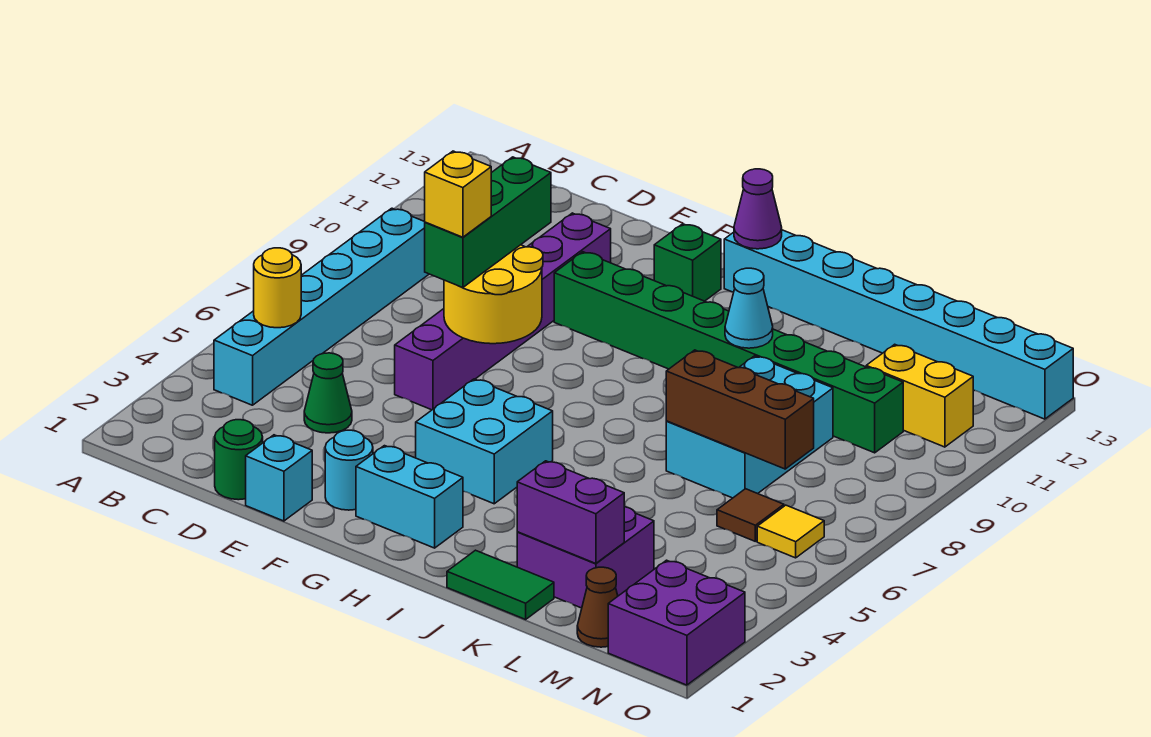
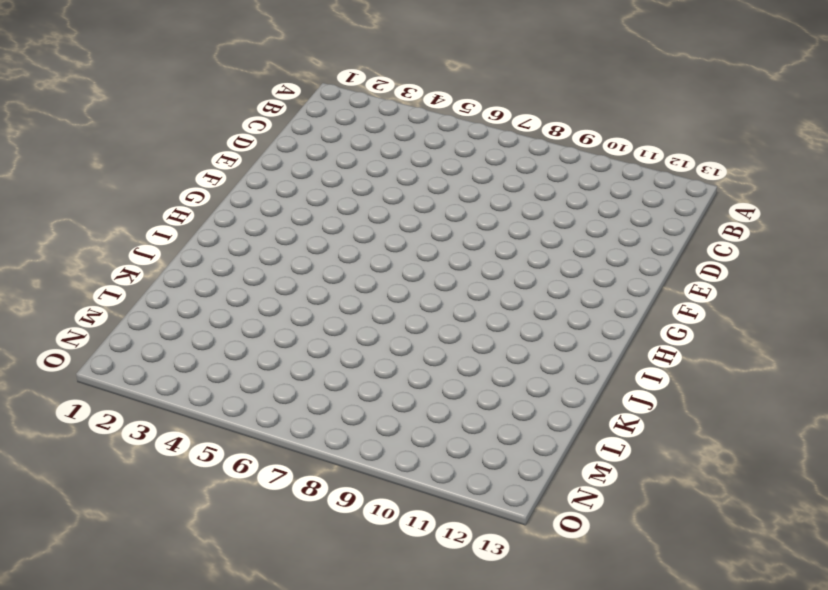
none -> cyan brick B4:B9 level 1
none -> green round brick D1 level 1
none -> green cone D4 level 1

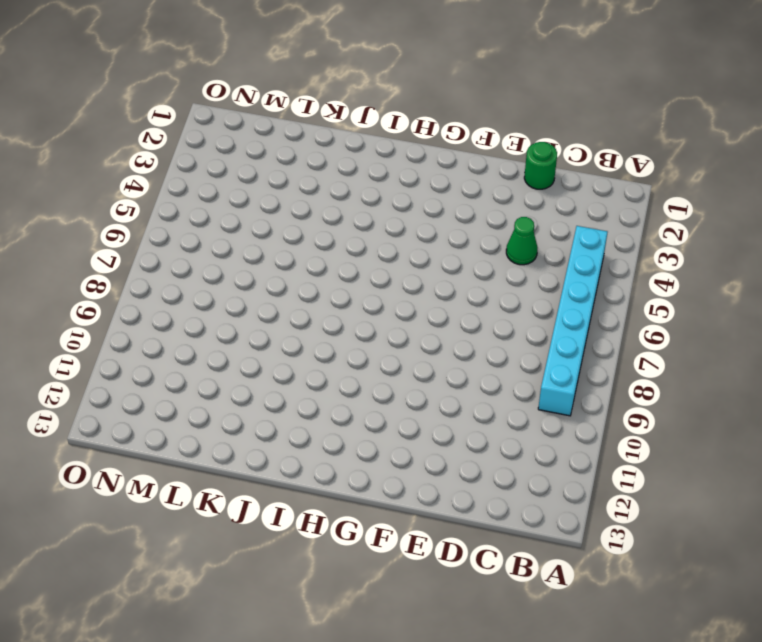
none -> cyan brick E1 level 1
none -> purple brick E6:E11 level 1
none -> cyan round brick F2 level 1

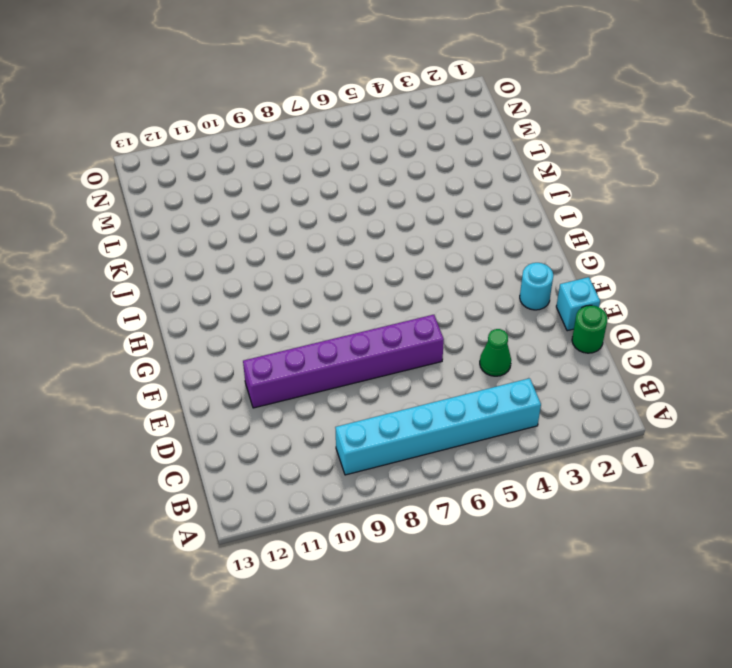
none -> green brick F10:M10 level 1
none -> cyan brick G2:H2 level 1
none -> cyan brick G4:H5 level 1

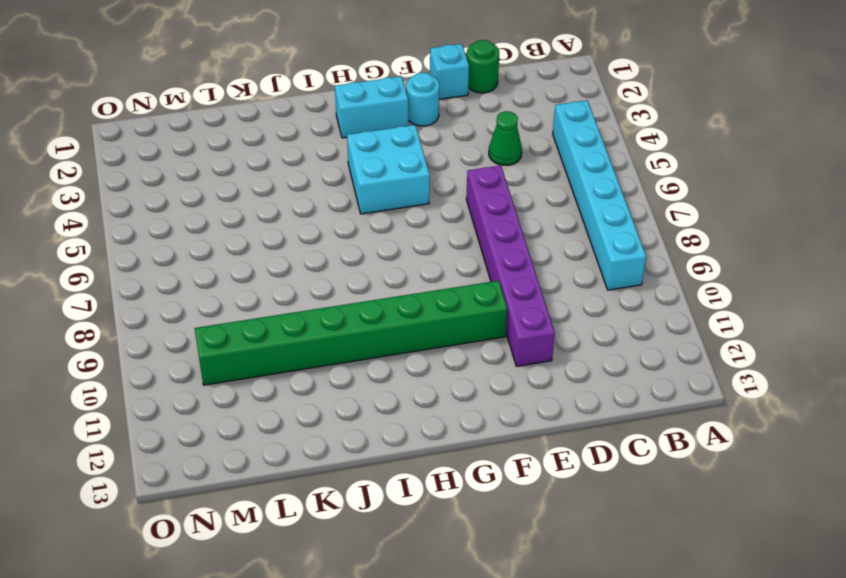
none -> green brick G12 level 1
none -> cyan brick H13:O13 level 1
none -> green tile J1:K1 level 1

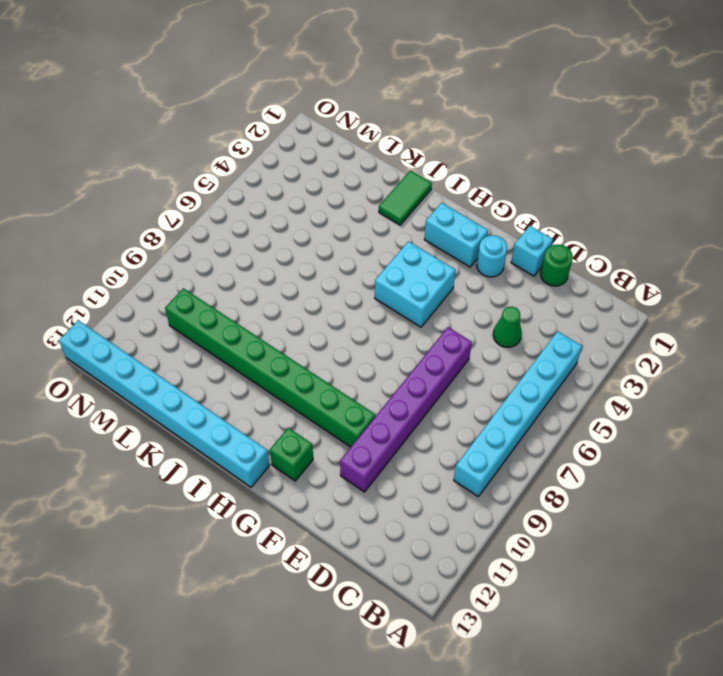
green tile J1:J2 level 1 -> green tile J1:K1 level 1
none -> purple brick K2:L3 level 1
none -> cyan brick K7:L9 level 1
none -> brown cone M1 level 1

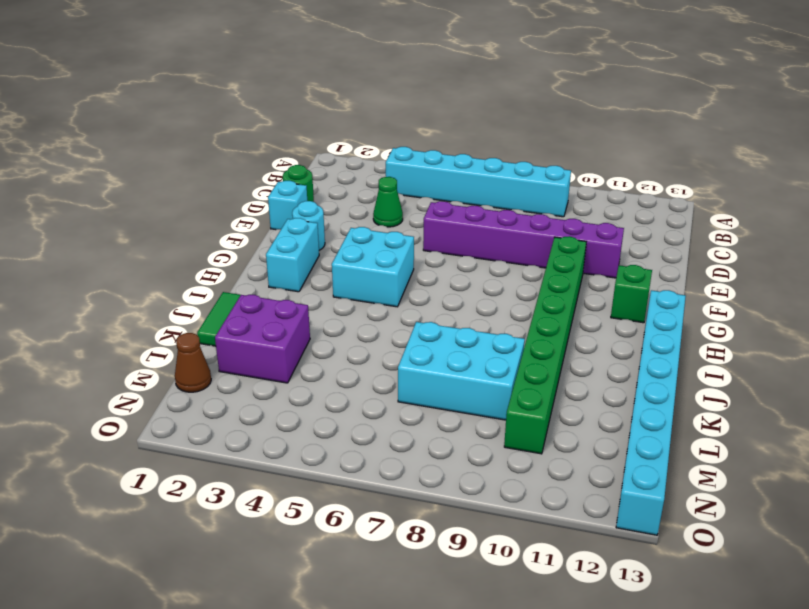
none -> brown tile M6 level 1
none -> yellow brick M11:N11 level 1
none -> purple brick N1:O2 level 1

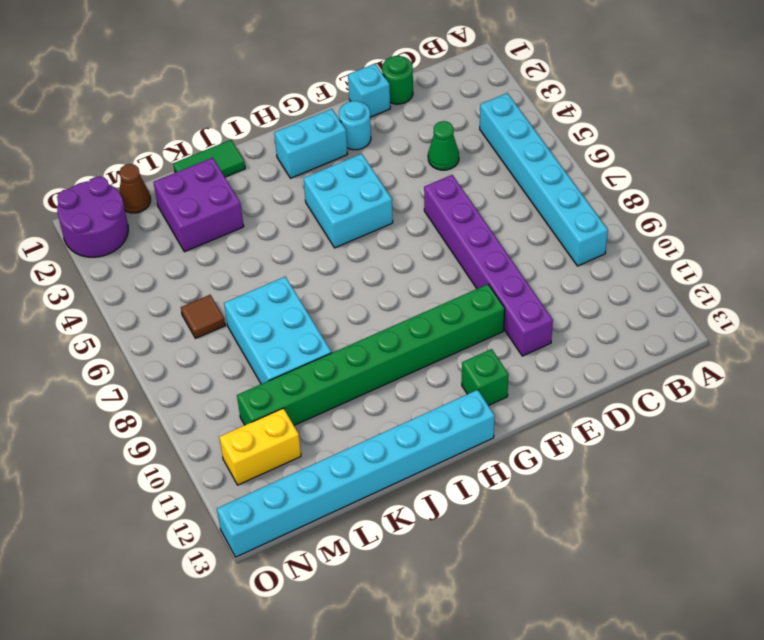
purple round brick N1:O2 level 1 -> purple brick N1:O2 level 1
none -> yellow tile N6 level 1
none -> yellow round brick B5 level 2
none -> yellow round brick E7:F8 level 2

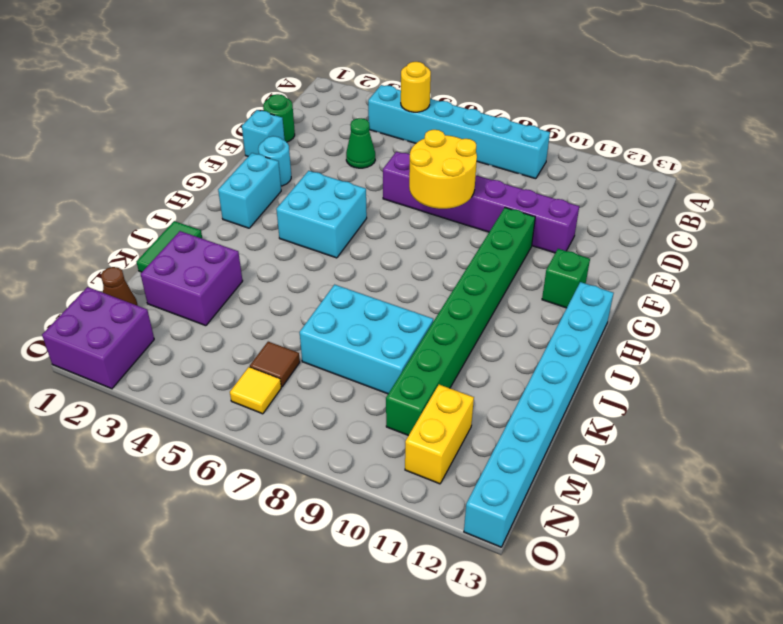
none -> purple cone H13 level 2
none -> cyan cone J10 level 2
none -> purple brick K2:L2 level 2

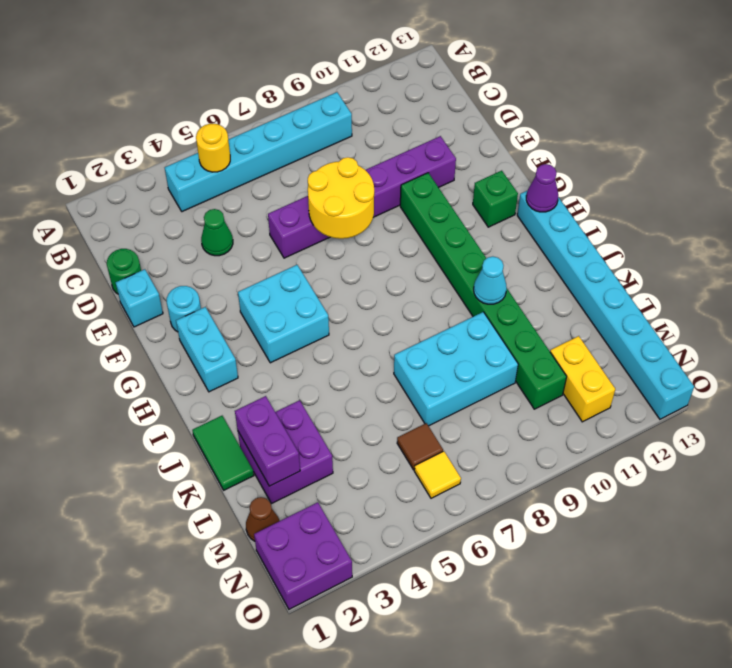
none -> brown brick K7:M7 level 2
none -> green brick E7:E9 level 3
none -> yellow brick E7 level 4

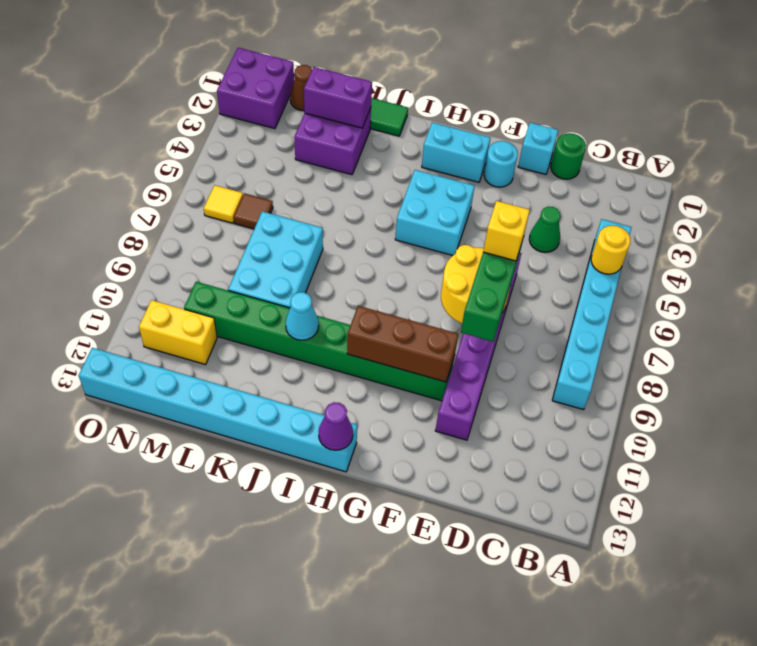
brown brick F10:H10 level 2 -> brown brick K7:M7 level 2
none -> green brick G12 level 1

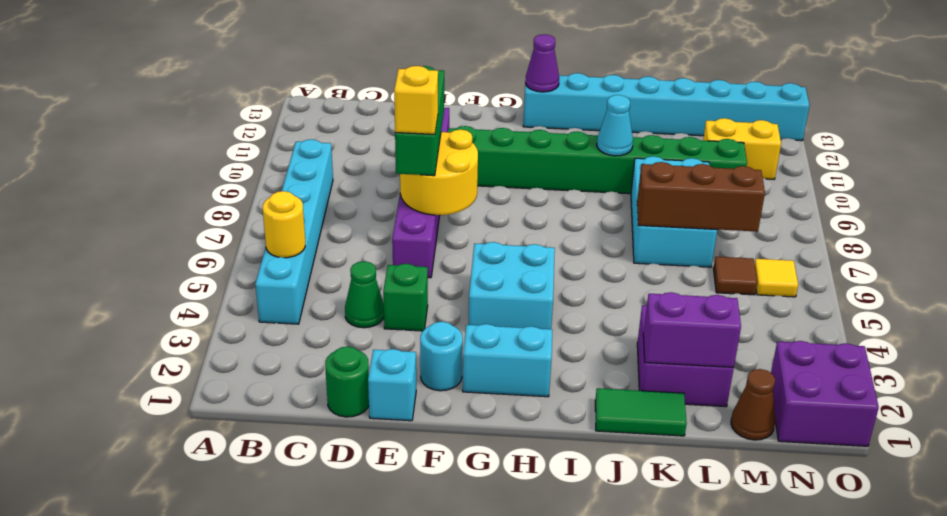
green brick E4 level 1 -> green brick G12 level 1

